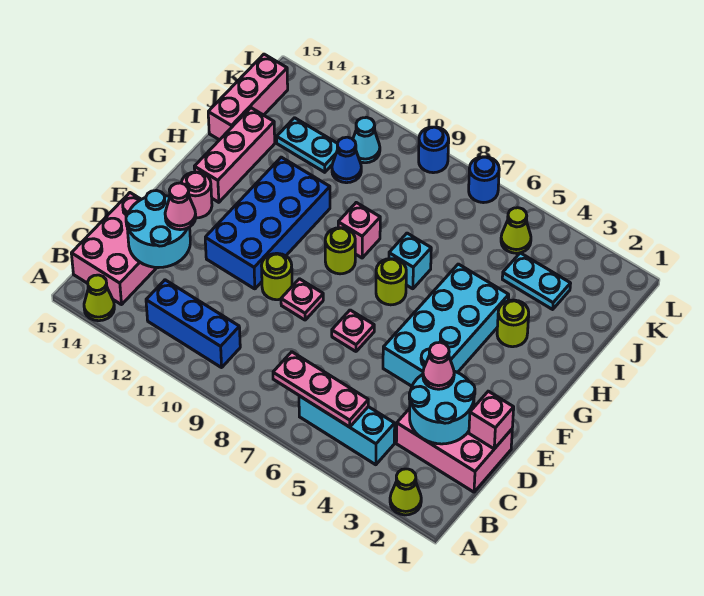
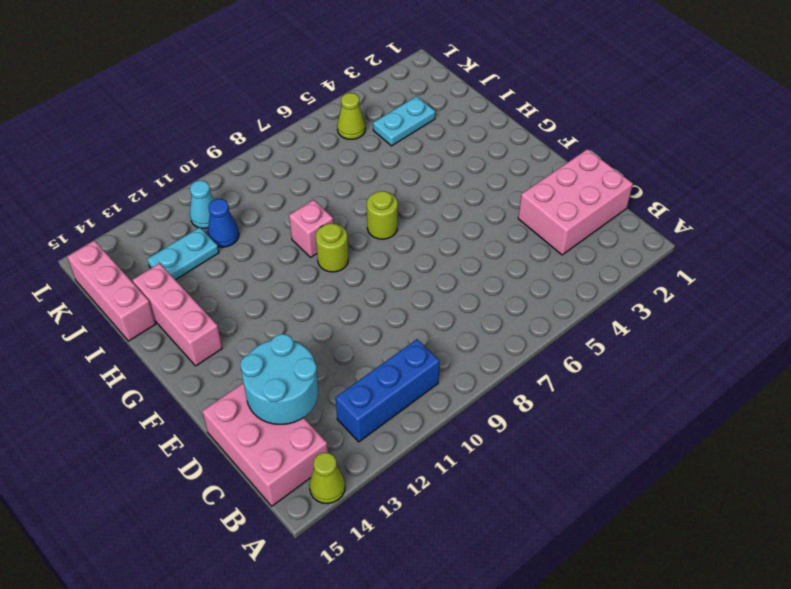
none -> lime cone A2 level 1
none -> cyan brick B4:B6 level 1
none -> cyan brick E4:H5 level 1
none -> pink plate E7 level 1

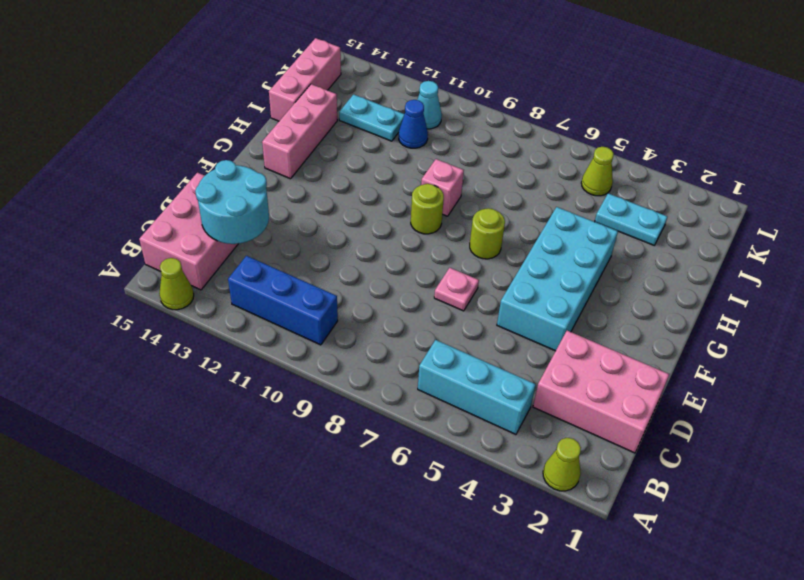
none -> pink plate E9 level 1
none -> lime round brick E10 level 1
none -> blue brick E11:H12 level 1
none -> pink round brick F14 level 1

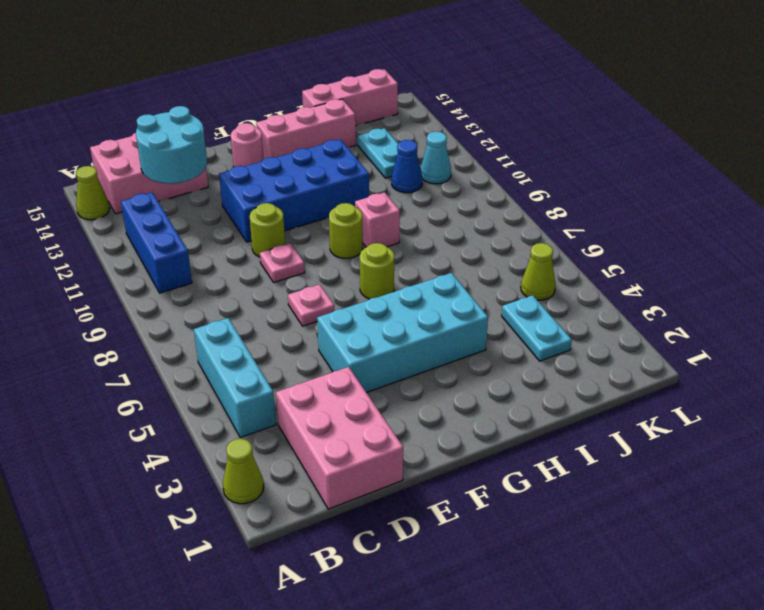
none -> lime round brick H3 level 1
none -> cyan brick H7 level 1
none -> blue round brick L7 level 1
none -> blue round brick L9 level 1

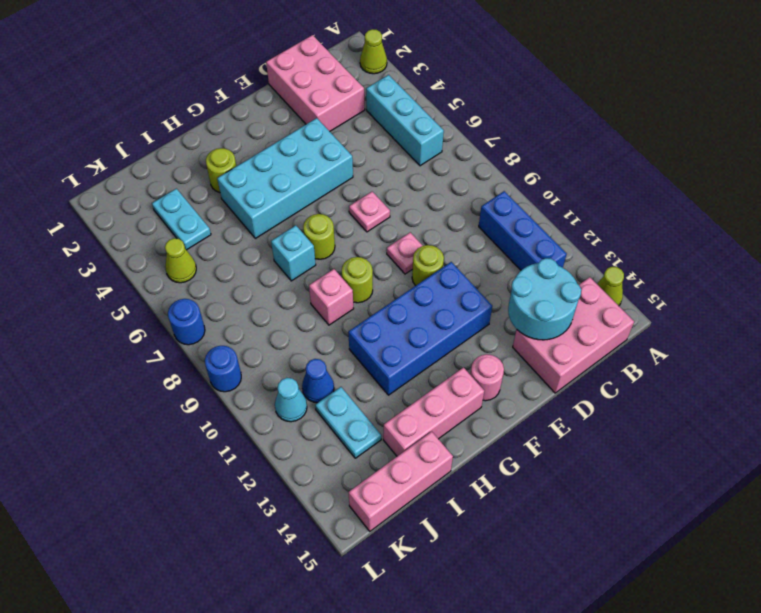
none -> pink plate B5:B7 level 2
none -> cyan round brick C2:D3 level 2
none -> pink brick D1 level 2
none -> pink cone D3 level 3

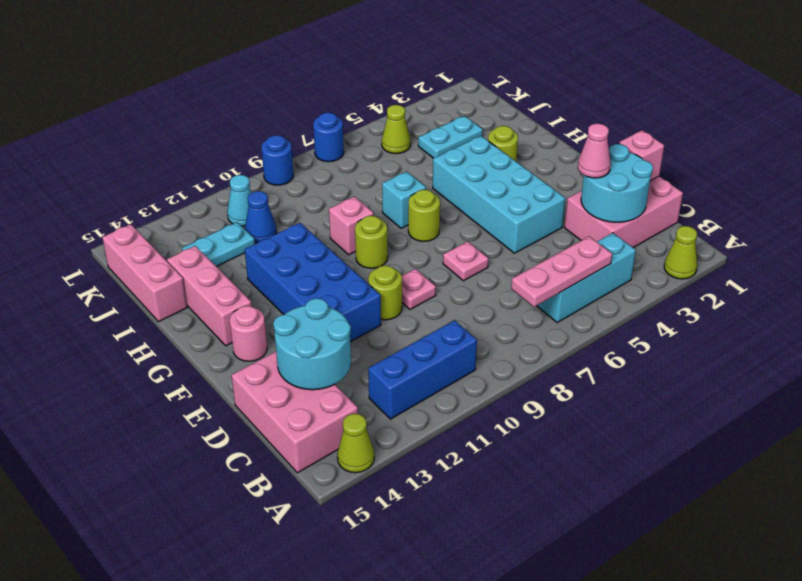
none -> pink cone D13 level 3

